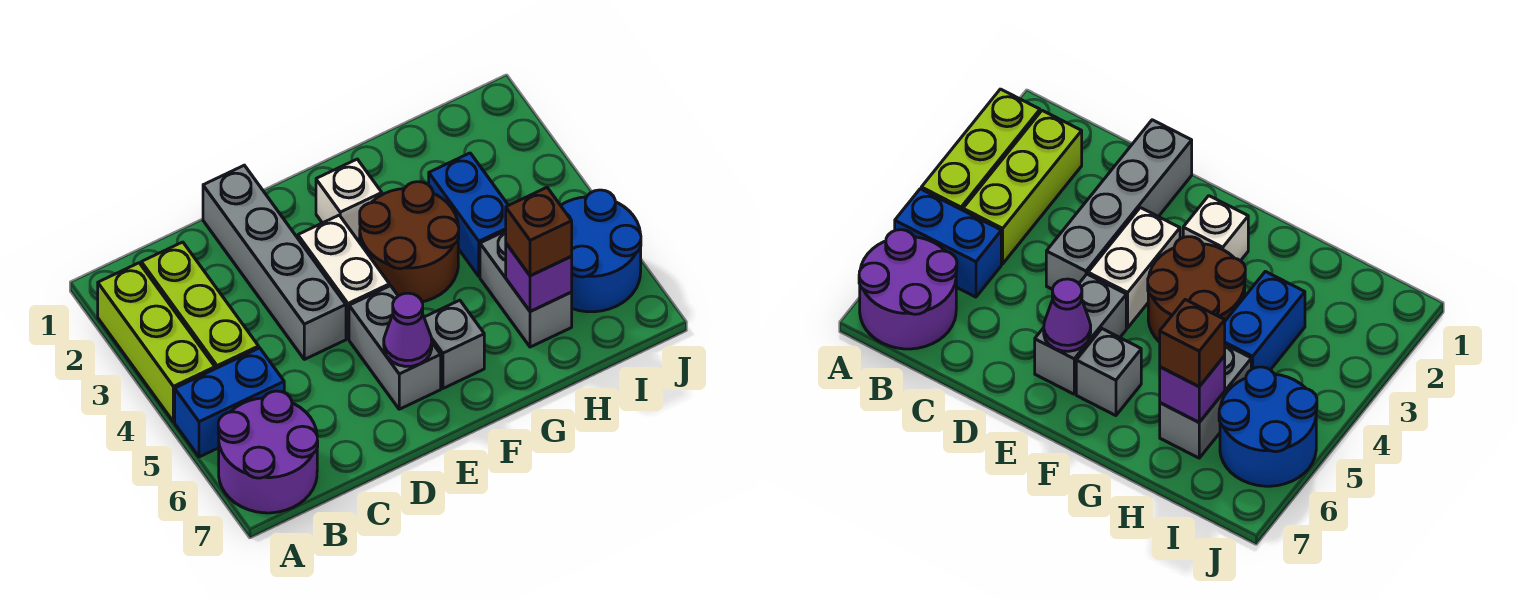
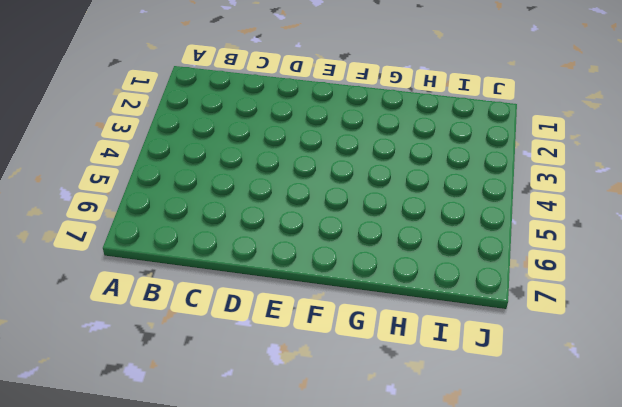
none -> lime brick A2:A4 level 1
none -> blue brick A5:B5 level 1
none -> purple round brick A6:B7 level 1

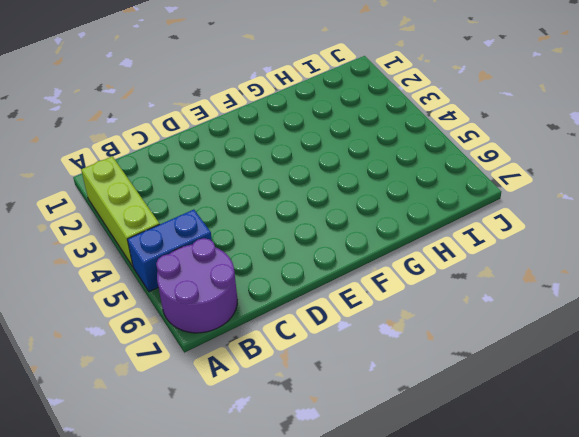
none -> lime brick B2:B4 level 1
none -> grey brick D1:D4 level 1
none -> white brick E3:E4 level 1

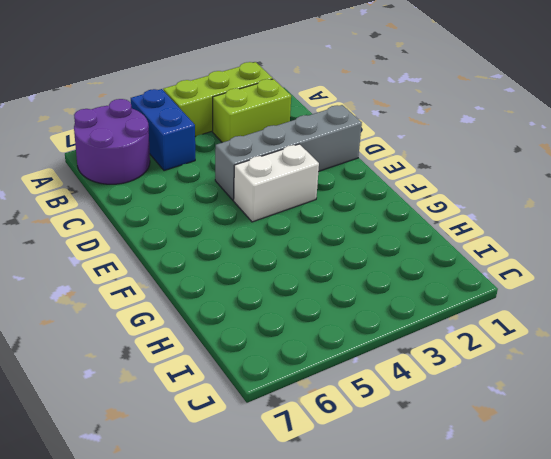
lime brick B2:B3 level 1 -> lime brick B2:B4 level 1
none -> grey brick E5:E6 level 1
none -> white brick F2 level 1
none -> brown round brick F3:G4 level 1

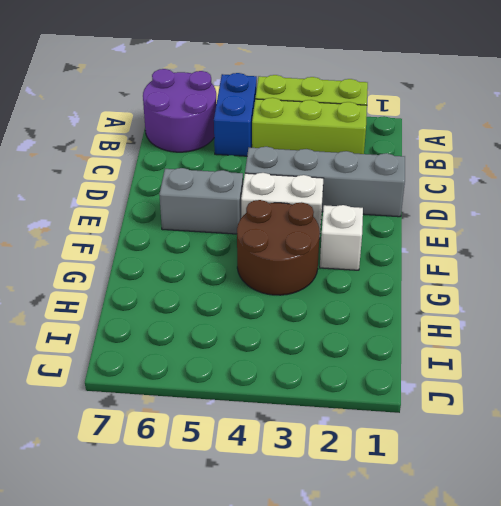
none -> grey brick F6 level 1
none -> blue brick H3:H4 level 1
none -> grey brick H5:H6 level 1

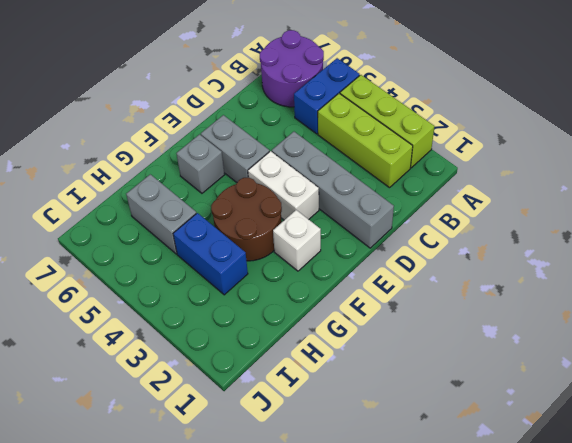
none -> blue round brick I5:J6 level 1
none -> purple cone E6 level 2
none -> purple brick H6 level 2

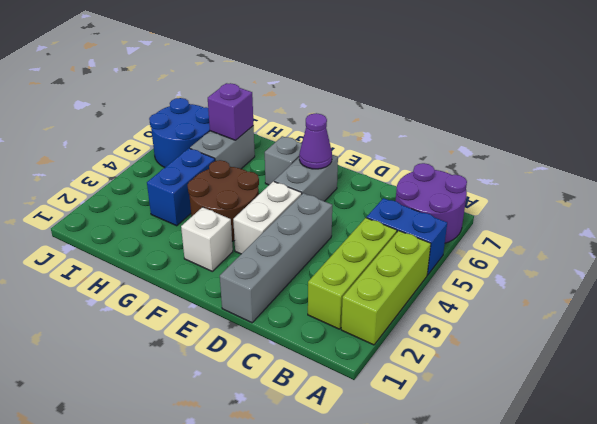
none -> brown brick H6 level 3

